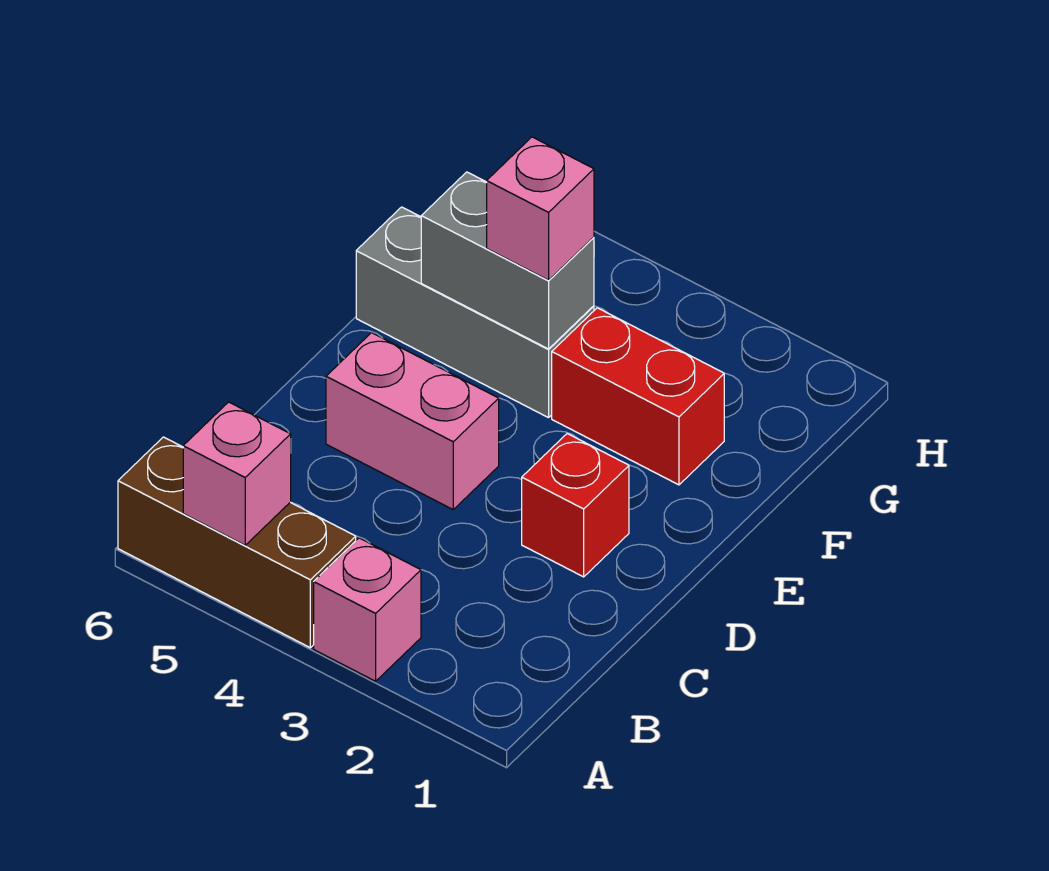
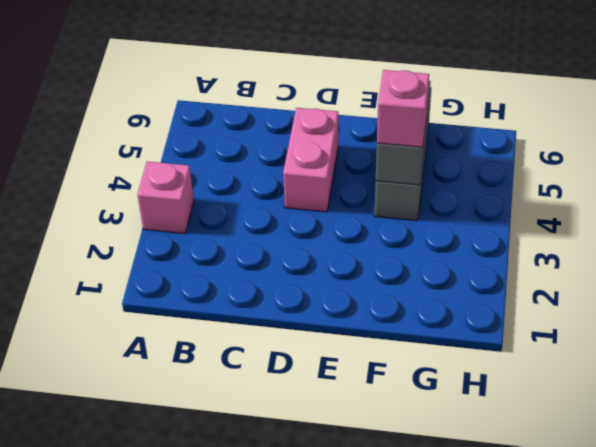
none -> brown brick A4:A6 level 1
none -> red brick D2 level 1

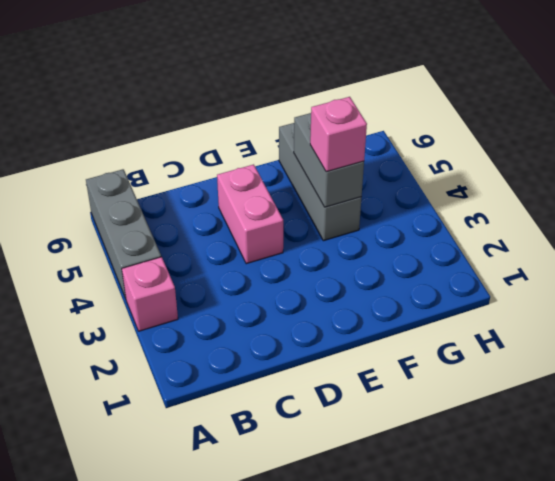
grey brick A4:A6 level 1 -> brown brick A4:A6 level 1
none -> red brick D2 level 1
none -> red brick F2:F3 level 1

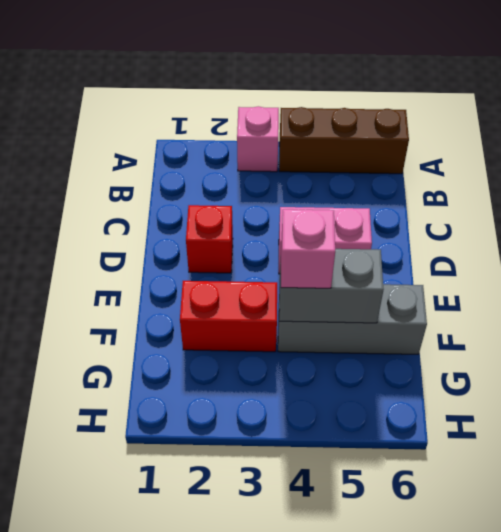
none -> pink brick A5 level 2

